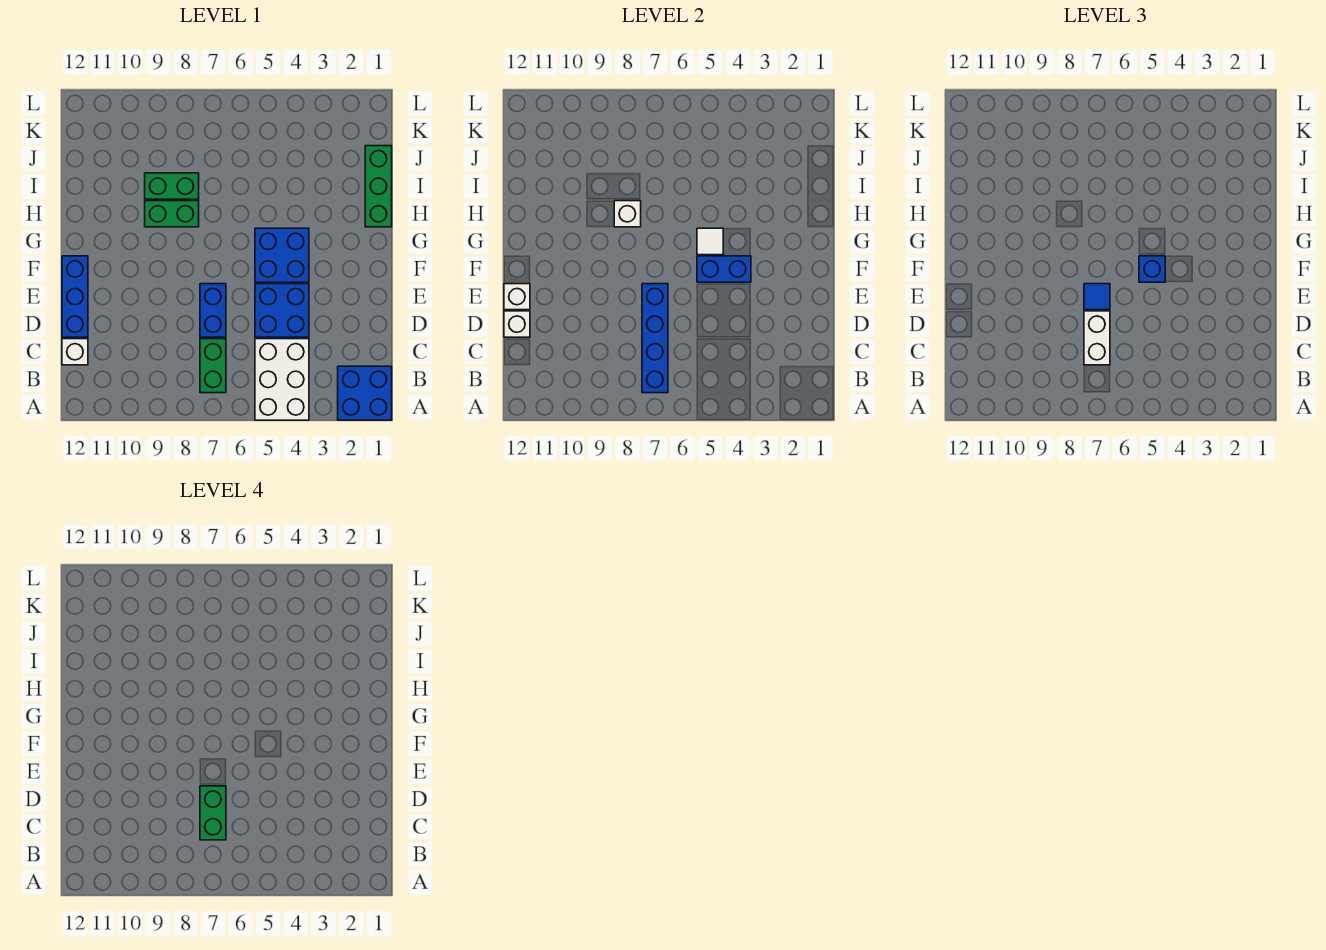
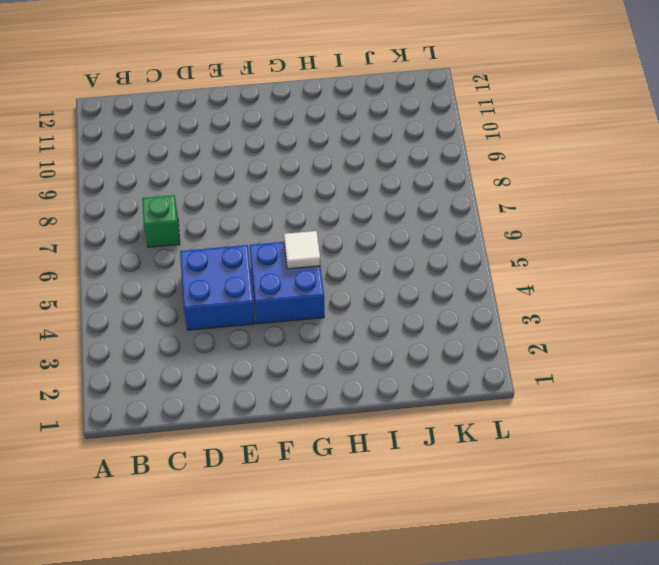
green brick C7 level 1 -> green brick B7:C7 level 1
none -> blue brick A1:B2 level 1
none -> white brick A4:C5 level 1
none -> white brick C12 level 1

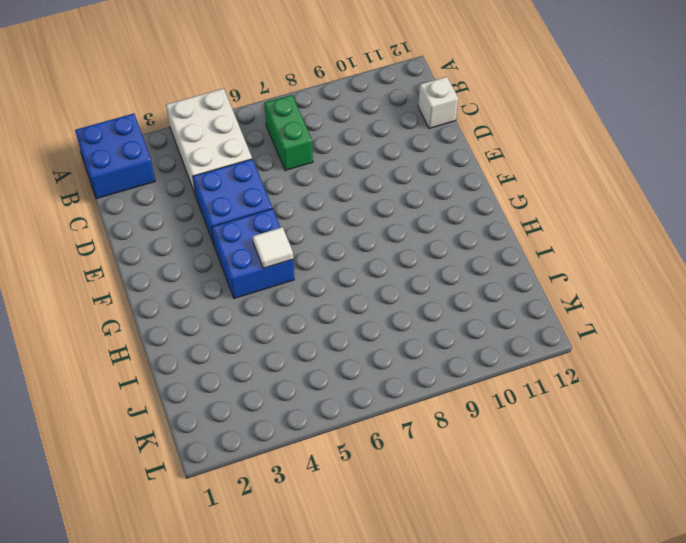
none -> blue brick D7:E7 level 1
none -> blue brick D12:F12 level 1
none -> green brick H1:J1 level 1

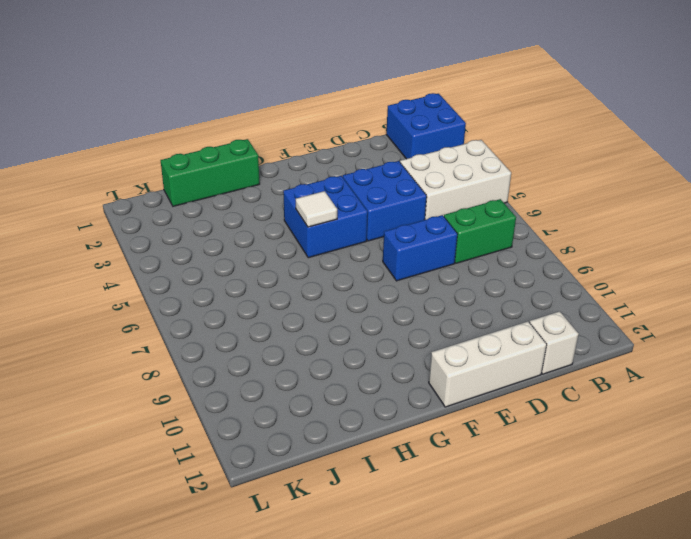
white brick D12:F12 level 1 -> blue brick D12:F12 level 1
none -> green brick H8:H9 level 1
none -> green brick I8:I9 level 1
none -> blue brick B7:E7 level 2

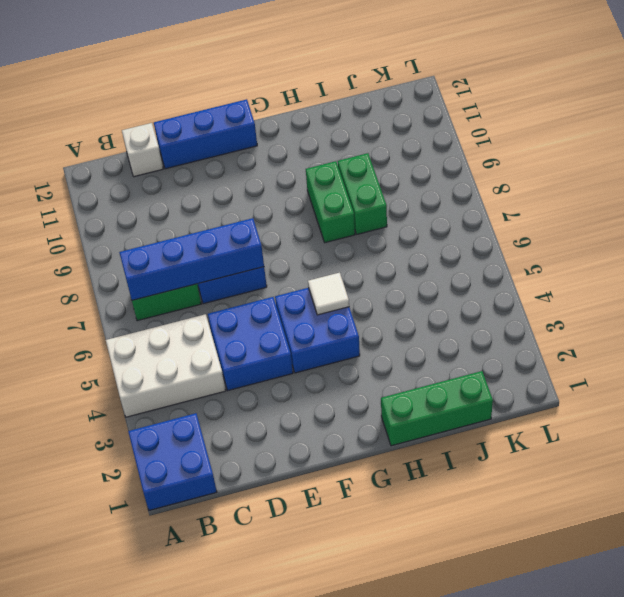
none -> white brick D12 level 2
none -> white brick E12 level 2
none -> blue brick F4:F5 level 2

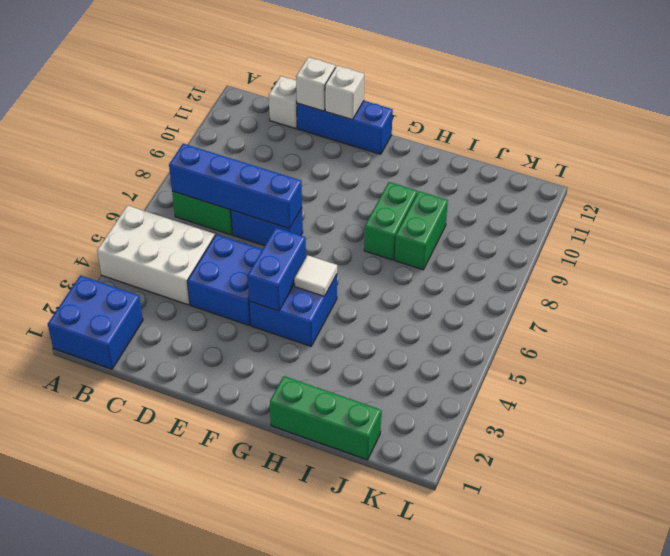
none -> white brick H8 level 2
none -> white brick C7:D7 level 3
none -> blue tile E7 level 3

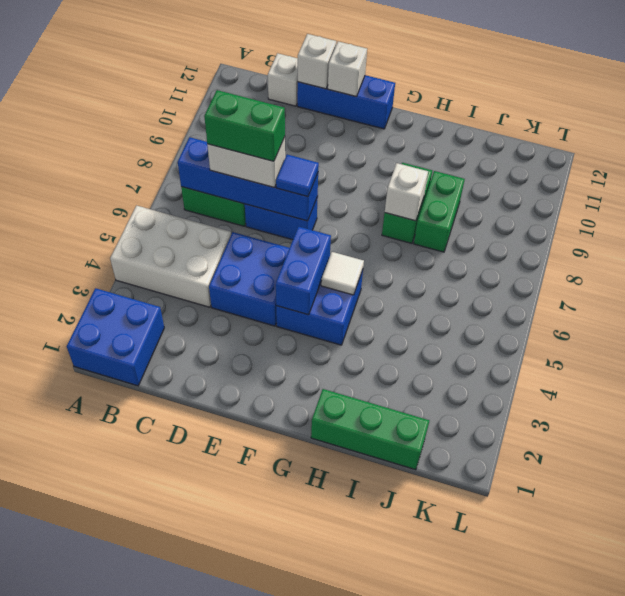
none -> blue brick F5 level 3

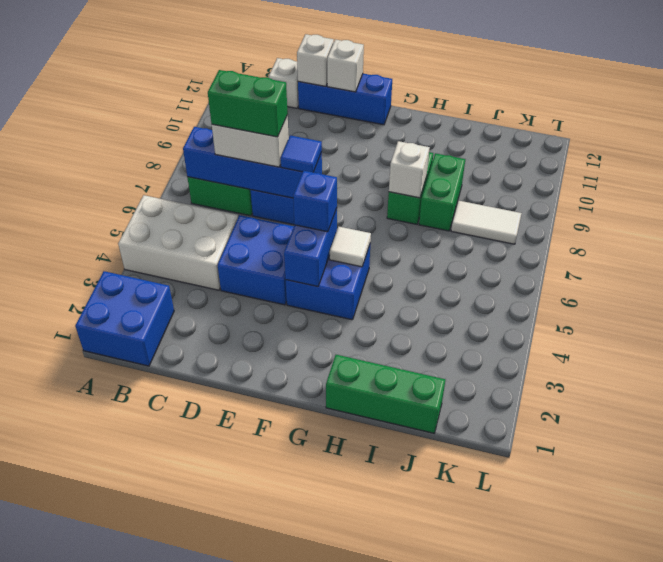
white tile J8:K8 level 1 -> none

